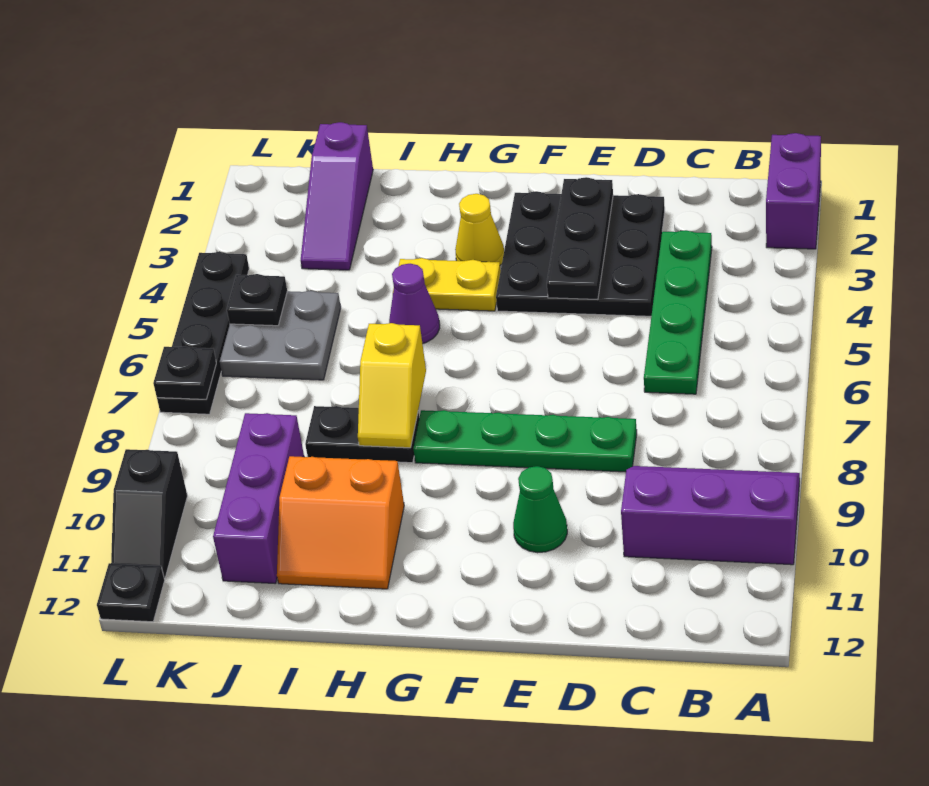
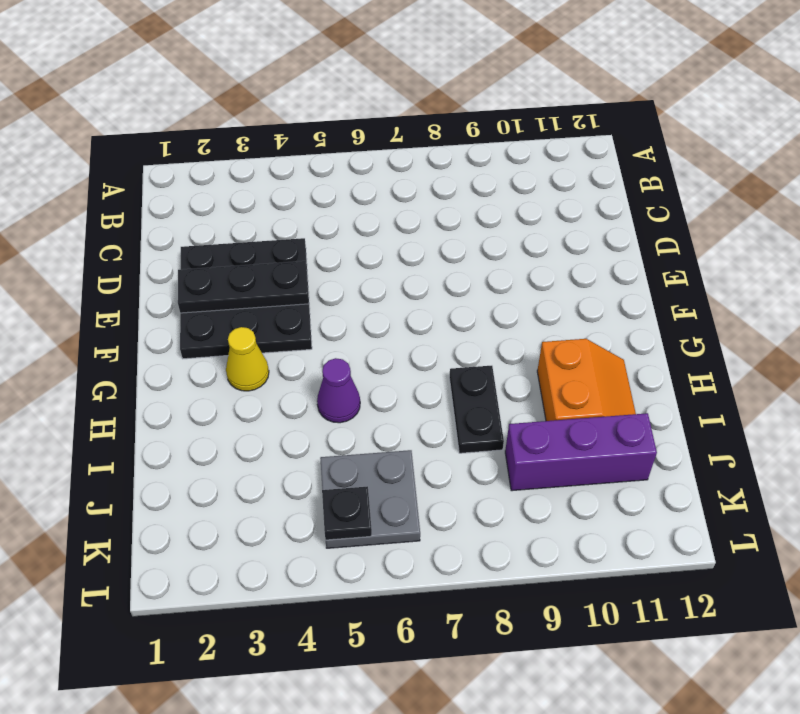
none -> purple brick A1:A2 level 1
none -> purple slope A9:C10 level 1 top 10
none -> green plate C3:C6 level 1

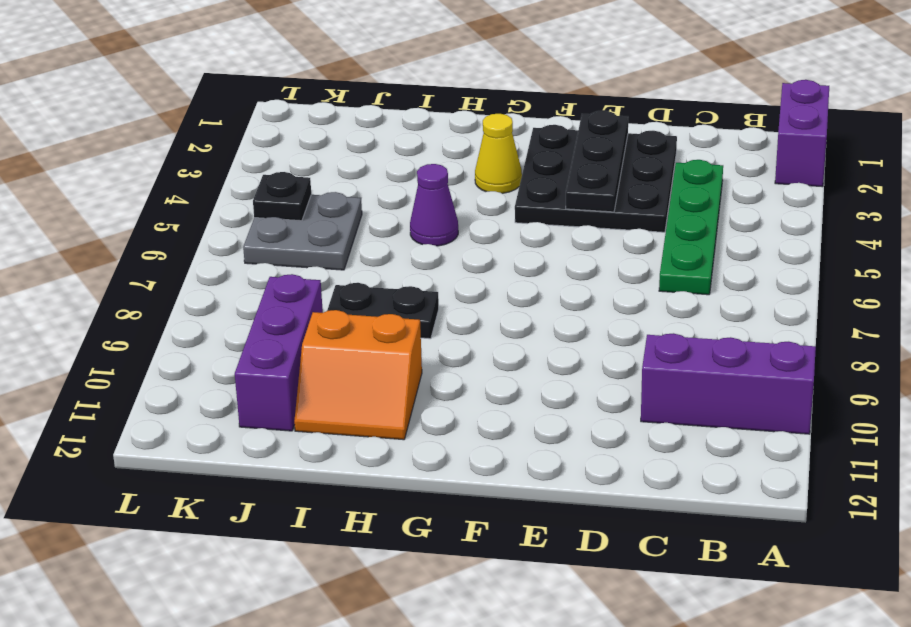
none -> green plate D8:G8 level 1
none -> green cone E10 level 1
none -> yellow plate G4:H4 level 1

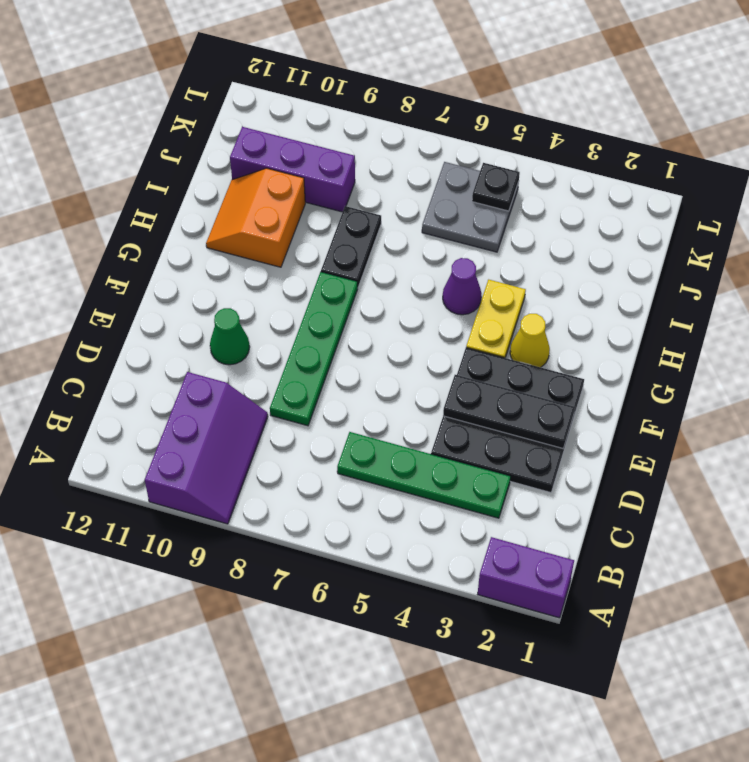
none -> purple slope J1:J3 level 1 top 1
none -> black plate L4:L7 level 1
none -> black slope L10:L11 level 1 top 10

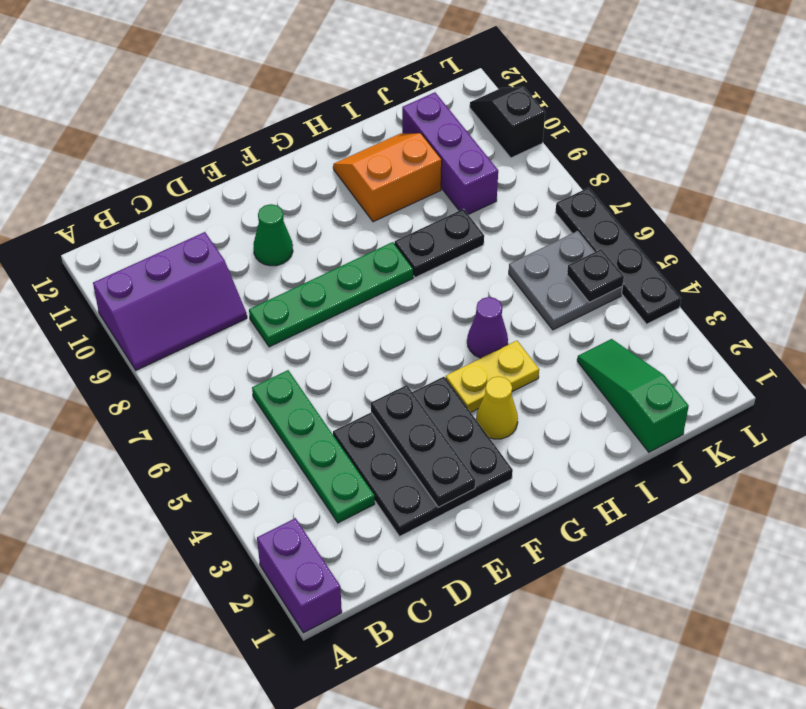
green slope J1:J3 level 1 top 1 -> purple slope J1:J3 level 1 top 1
none -> black plate L12 level 1
none -> yellow slope H7:H8 level 2 top 7
none -> black plate L7 level 2

